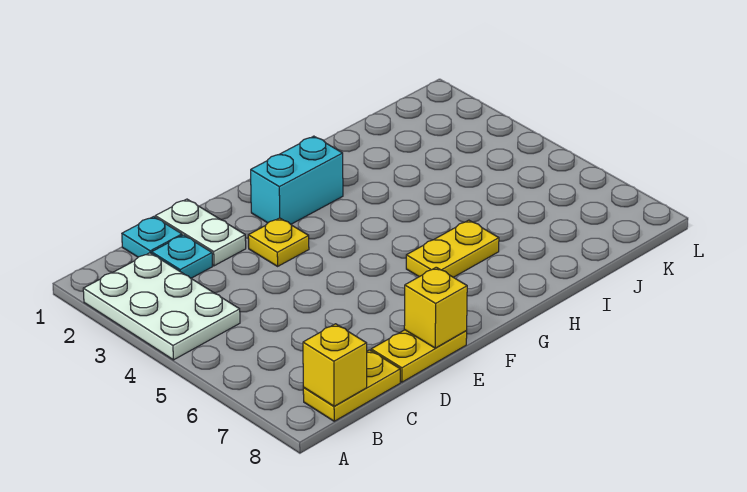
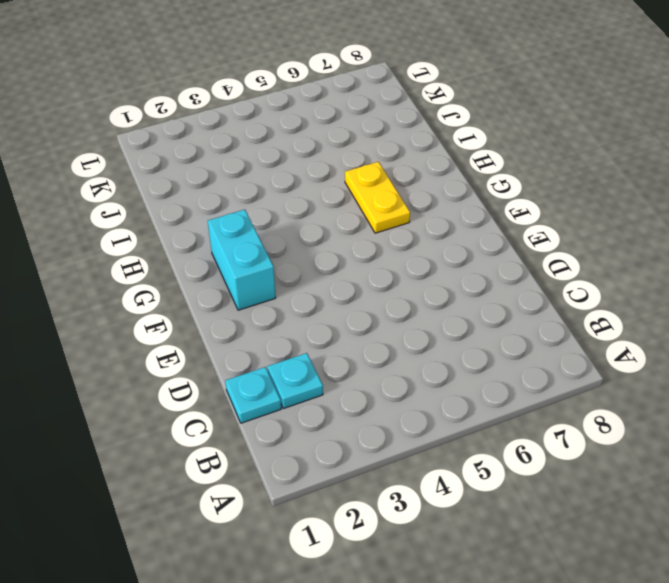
none -> white plate A2:B4 level 1
none -> yellow plate B8:C8 level 1

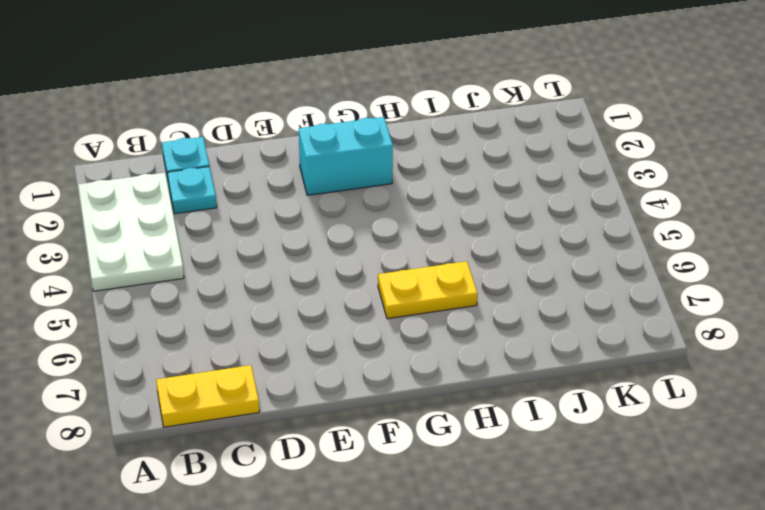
none -> white plate D1:D2 level 1
none -> yellow plate D8:E8 level 1

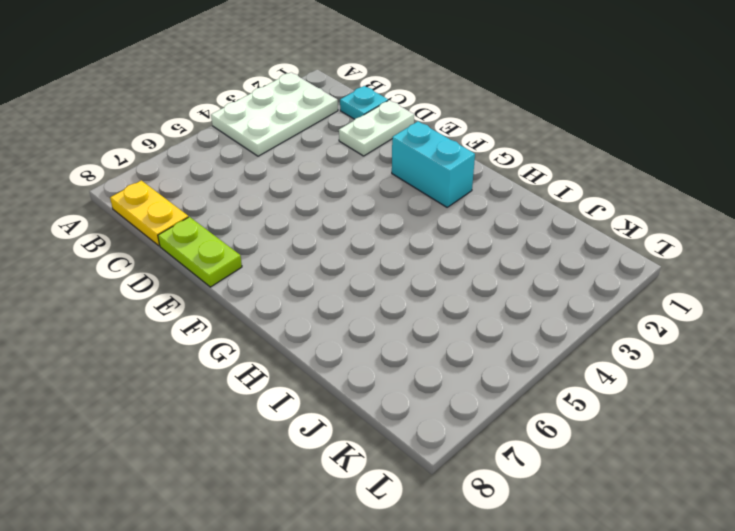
lime plate D8:E8 level 1 -> yellow plate D8:E8 level 1
none -> cyan plate C2 level 1
none -> yellow plate E3 level 1

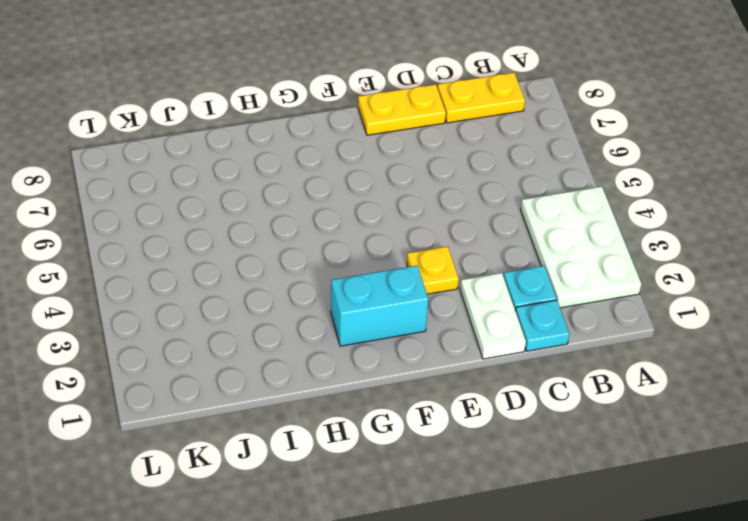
none -> yellow plate G6:H6 level 1
none -> yellow brick B8 level 2

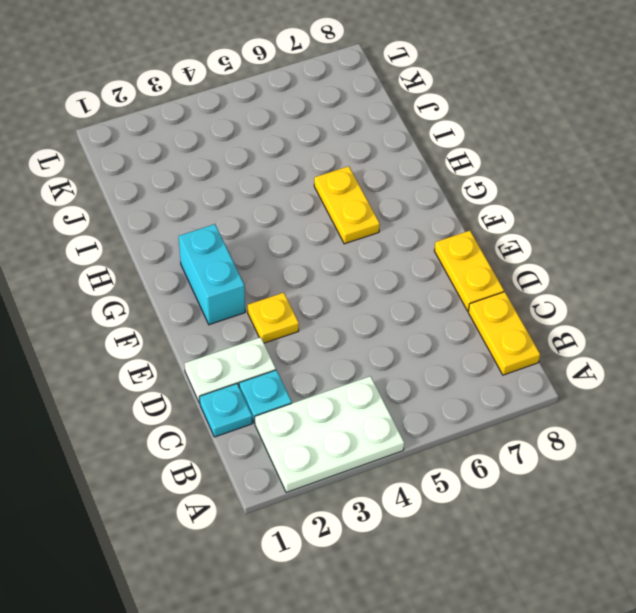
none -> yellow brick B8 level 2
none -> yellow brick E8 level 2

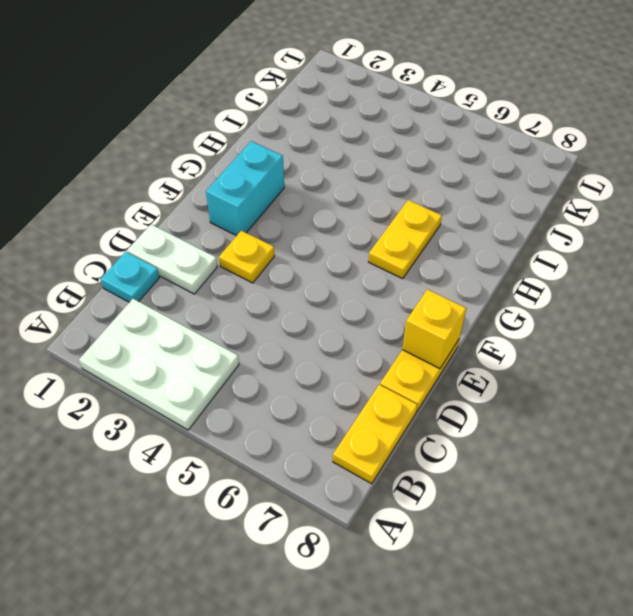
none -> cyan plate C2 level 1
none -> yellow brick B8 level 2

